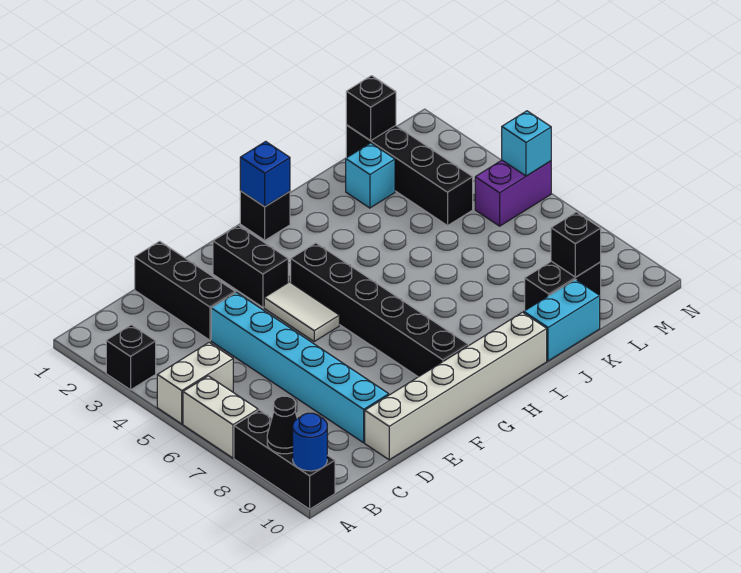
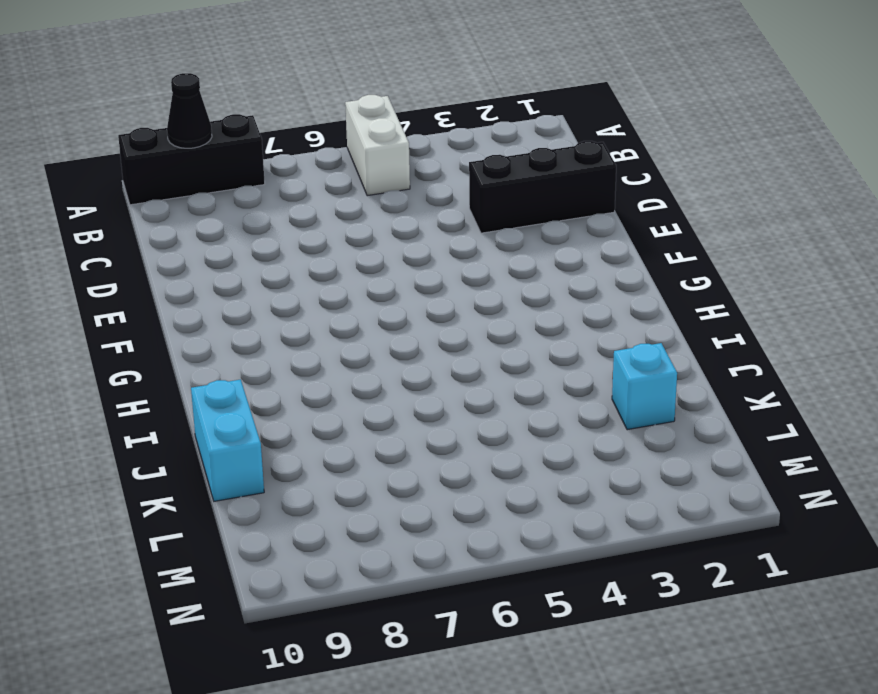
none -> black brick A3 level 1
none -> white brick A6:A7 level 1
none -> cyan brick D4:D9 level 1

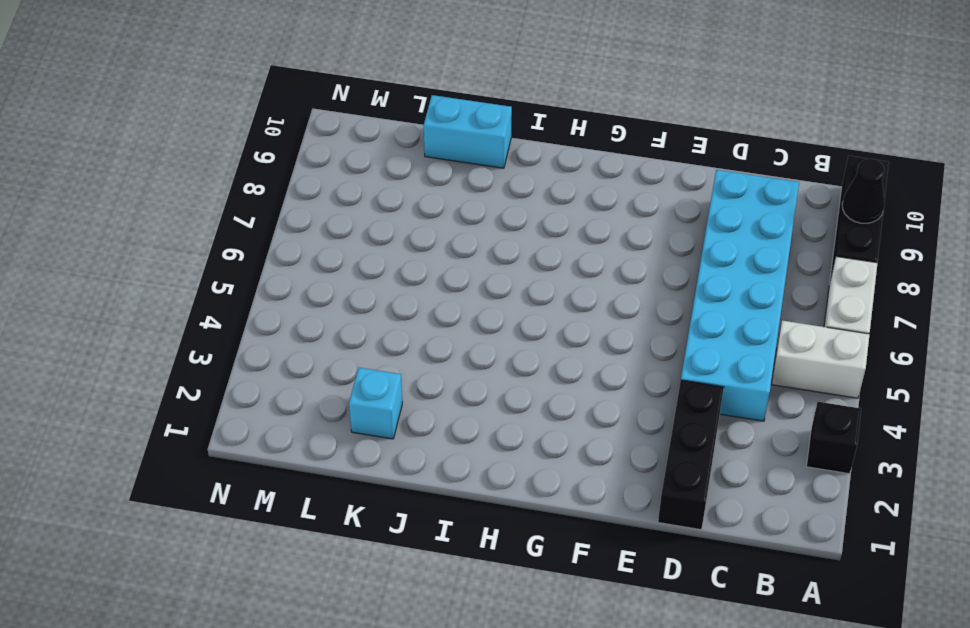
cyan brick C4:D9 level 1 -> cyan brick D4:D9 level 1
none -> white brick D10:I10 level 1
none -> black brick F2:F3 level 1
none -> white tile F4:F5 level 1

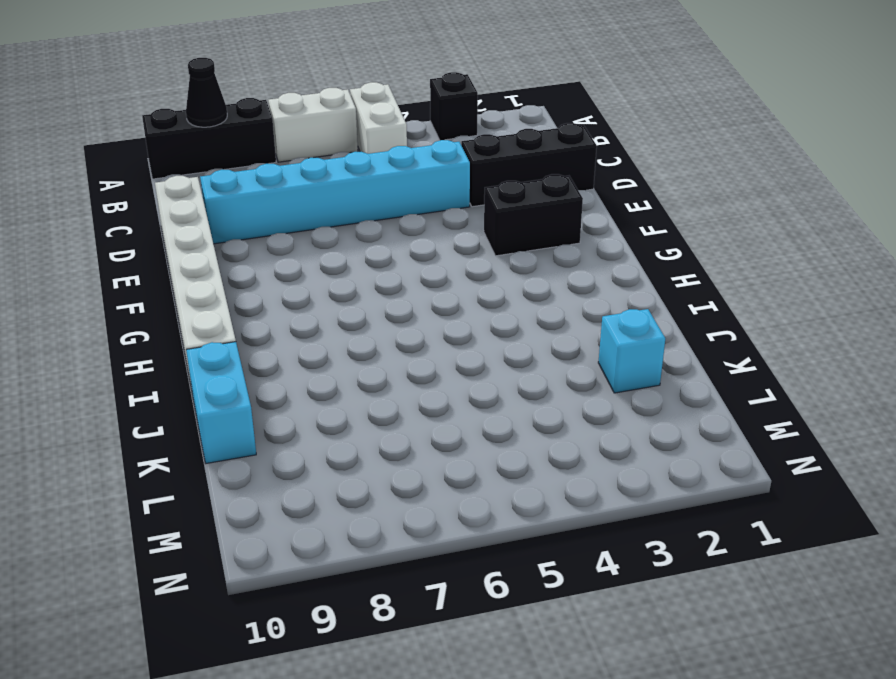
none -> white tile F4:F5 level 1
none -> black brick G4:G9 level 1
none -> black brick H1 level 1

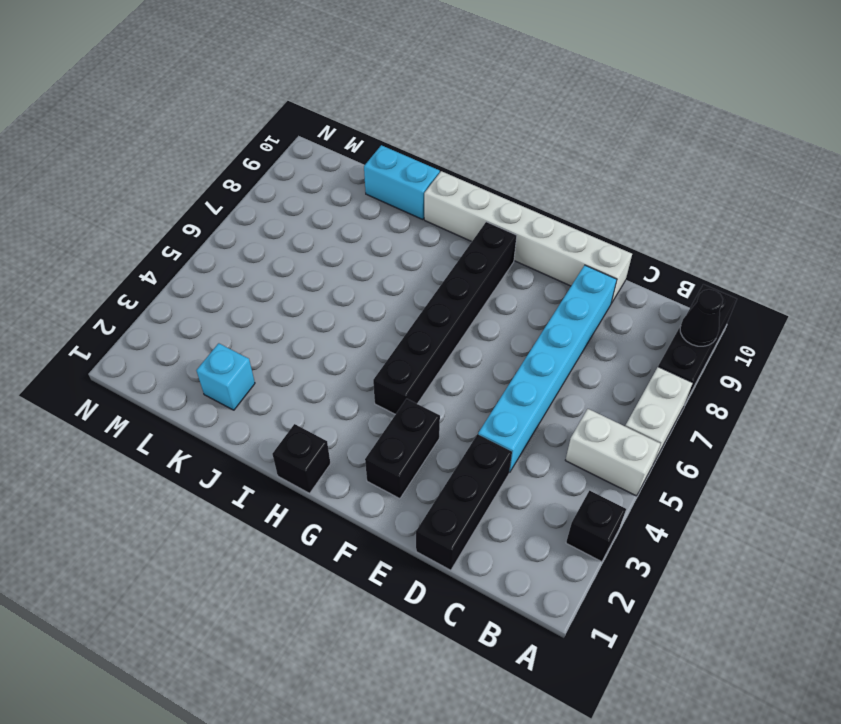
none -> white tile F4:F5 level 1
none -> black brick K9:L9 level 1
none -> black brick L1:L4 level 1

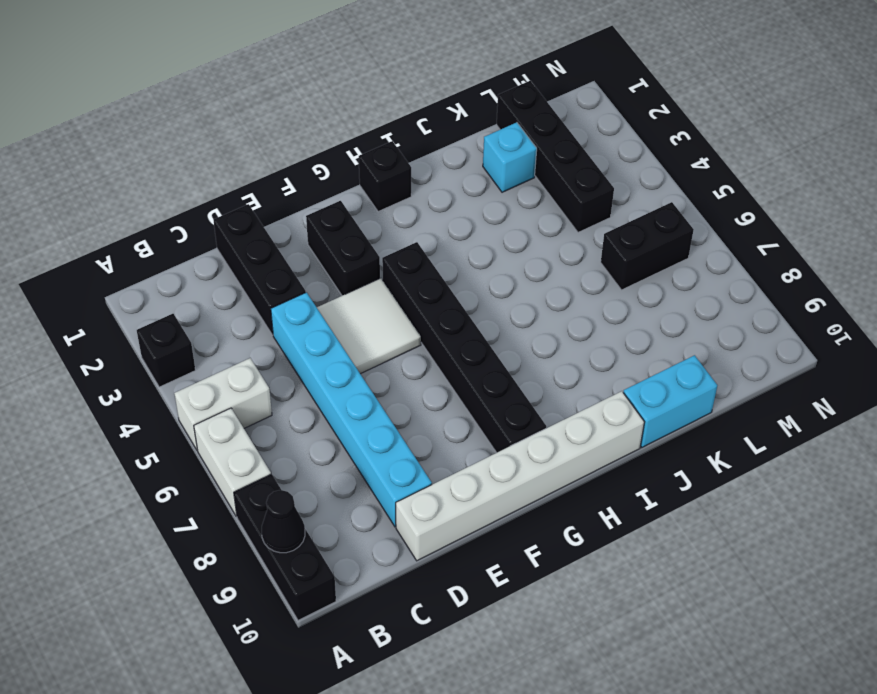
white tile E4:F5 level 1 -> white tile F4:F5 level 1
black brick L6:M6 level 1 -> black brick K9:L9 level 1
none -> purple brick M5:N5 level 1
none -> blue round brick A10 level 2
none -> blue brick H1 level 2

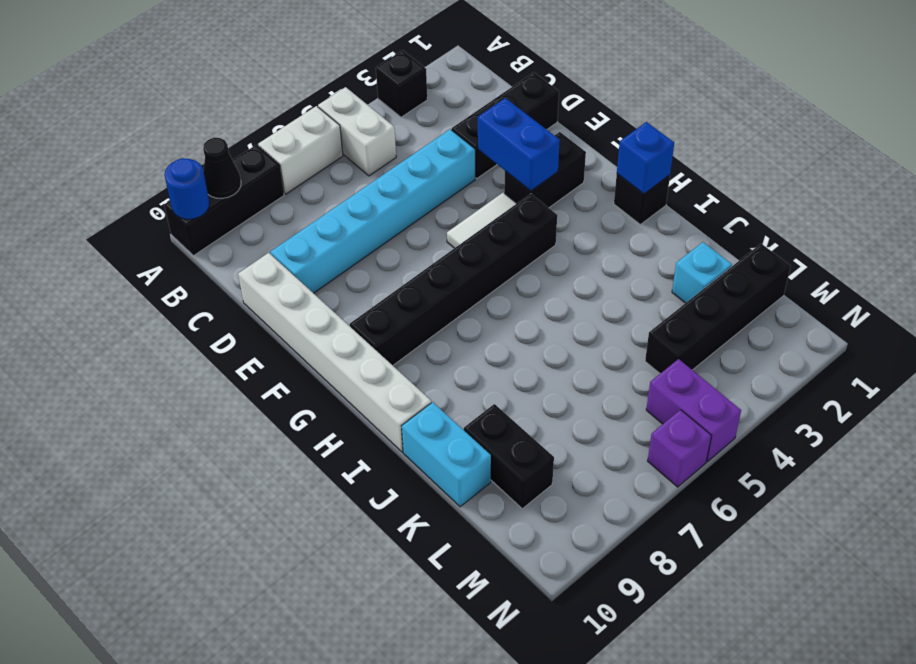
blue brick E3:F3 level 2 -> none
purple brick N6 level 1 -> none
none -> black brick L1 level 2
none -> black brick L9 level 2
none -> cyan brick N5 level 2

